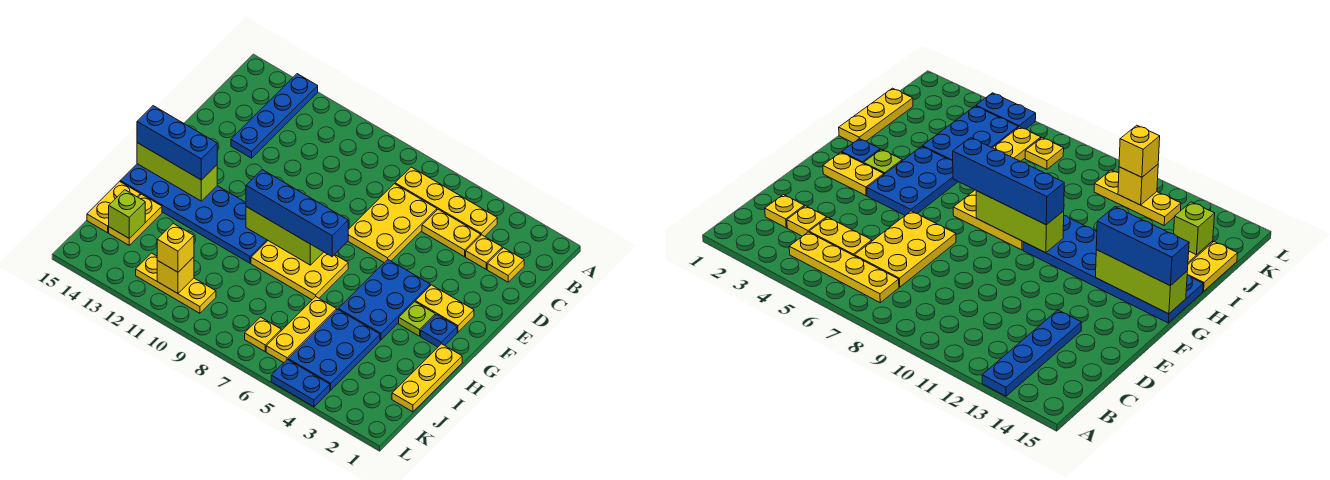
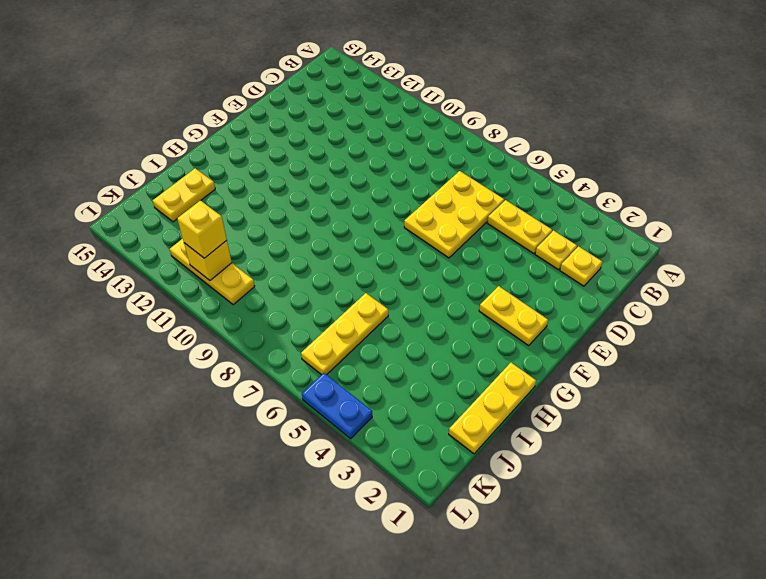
none -> blue plate A13:D13 level 1
none -> yellow plate B4:B7 level 1
none -> blue plate F4:H5 level 1

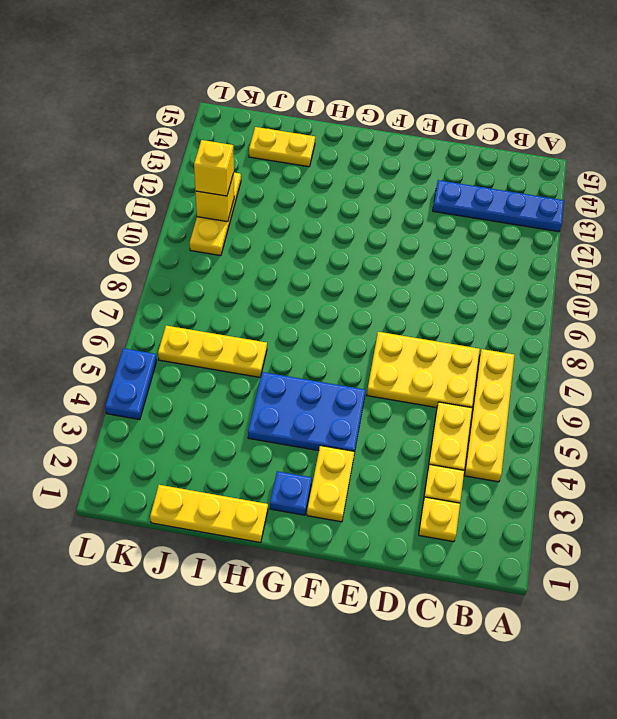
none -> lime plate G3 level 1
none -> yellow plate G7:H9 level 1
none -> blue plate G10:H15 level 1

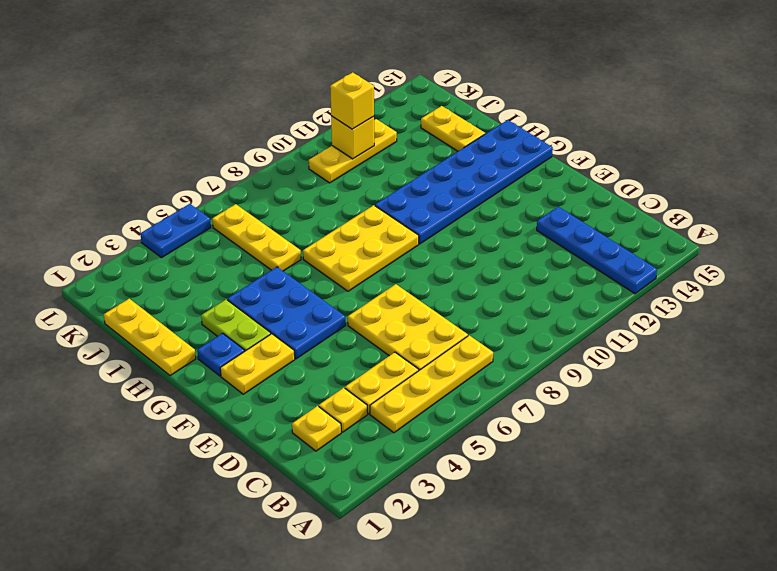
lime plate G3:H3 level 1 -> lime plate G3 level 1
none -> blue plate I4:K5 level 1
none -> yellow plate I15:J15 level 1
none -> yellow plate K7 level 1

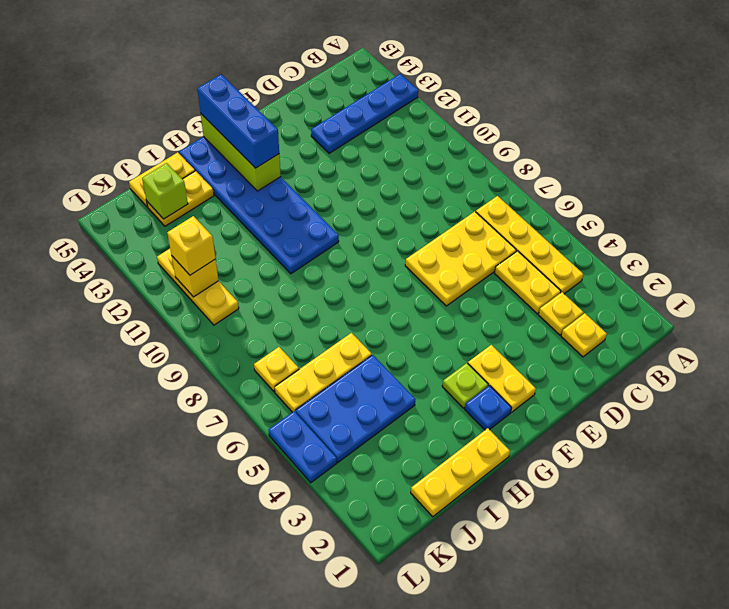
none -> blue plate F4:H5 level 1
none -> yellow plate G7:H9 level 1
none -> lime brick G8:G10 level 2

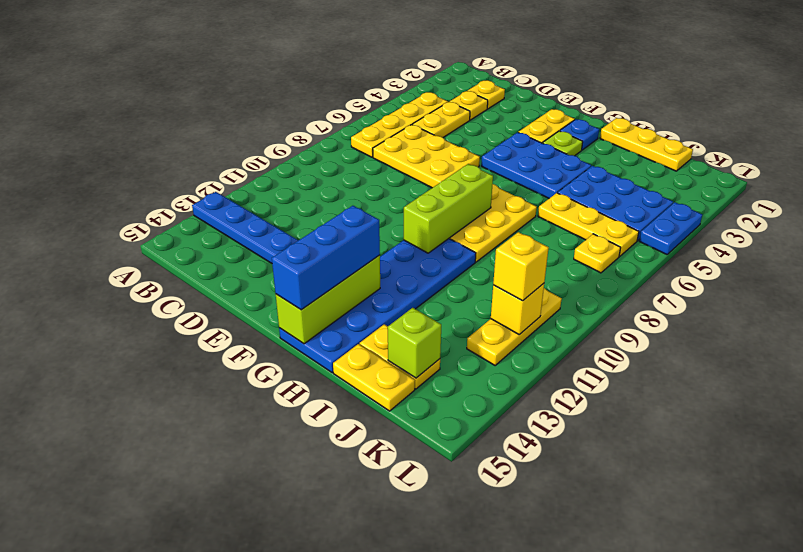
none -> blue brick G7:G10 level 3

